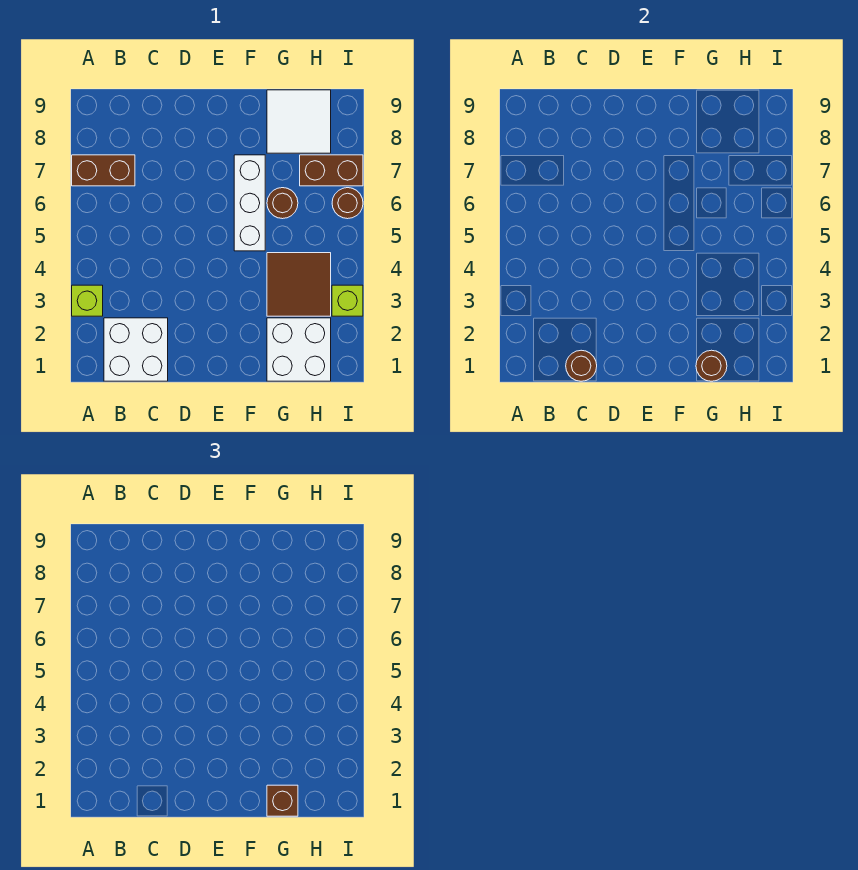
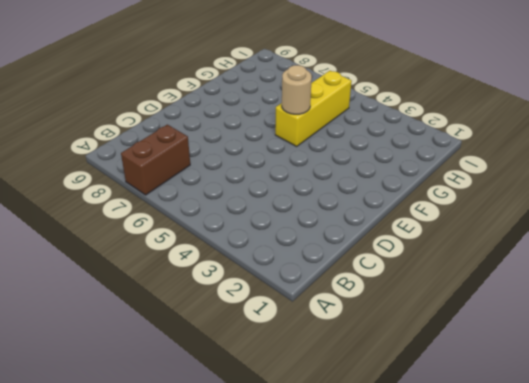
yellow brick F5:H5 level 1 -> white brick F5:F7 level 1
tan round brick F5 level 2 -> none
none -> lime brick A3 level 1
none -> white brick B1:C2 level 1
none -> white brick G1:H2 level 1

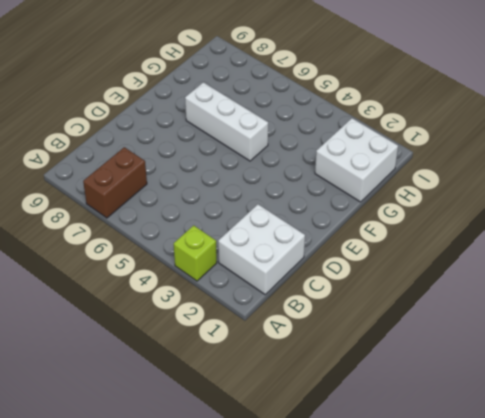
none -> brown tile G3:H4 level 1
none -> brown round brick G6 level 1
none -> white tile G8:H9 level 1

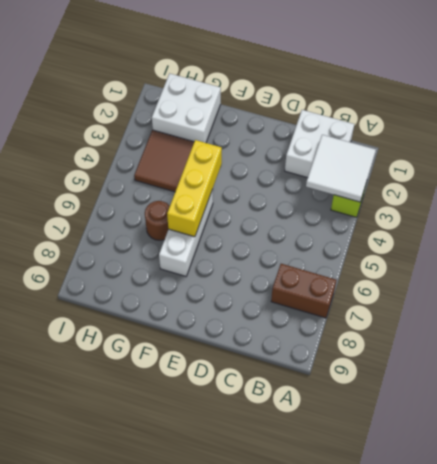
white tile A2:B3 level 2 -> white tile G8:H9 level 1
yellow brick F4:F6 level 2 -> none
none -> brown brick H7:I7 level 1
none -> lime brick I3 level 1
none -> brown round brick I6 level 1

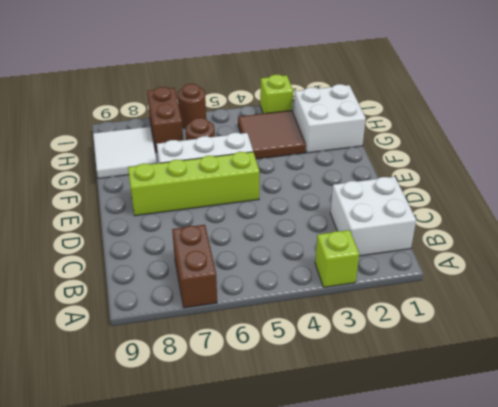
lime brick E5:E8 level 1 -> none
none -> brown round brick C1 level 2
none -> brown round brick G1 level 2
none -> brown brick G1 level 3

